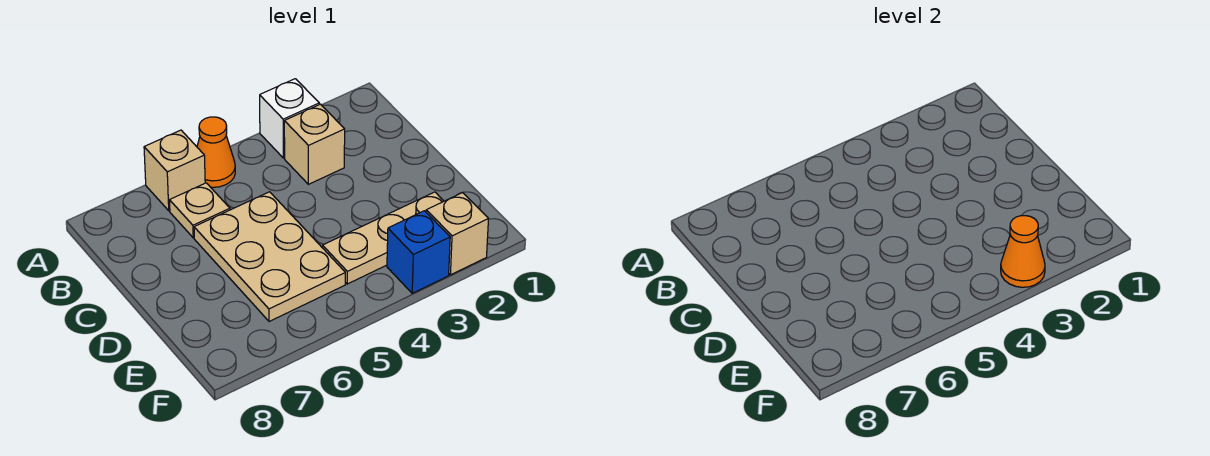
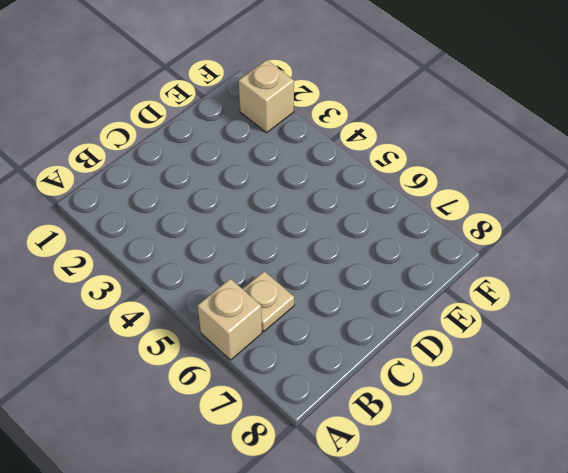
none -> white brick A3 level 1
none -> orange cone A5 level 1

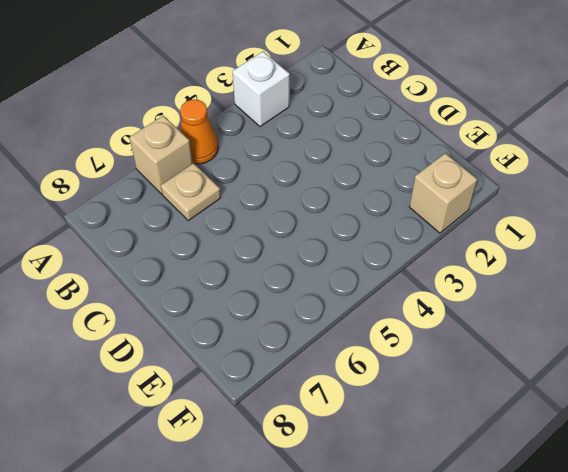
none -> tan brick B3 level 1
none -> tan plate C5:E6 level 1

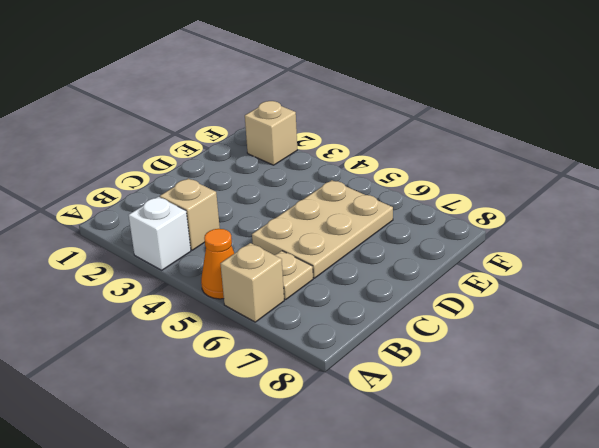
none -> tan plate E2:E4 level 1
none -> blue brick F3 level 1

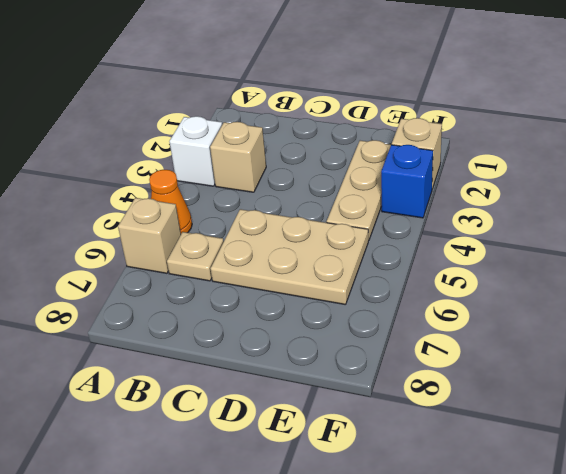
none -> orange cone F3 level 2

